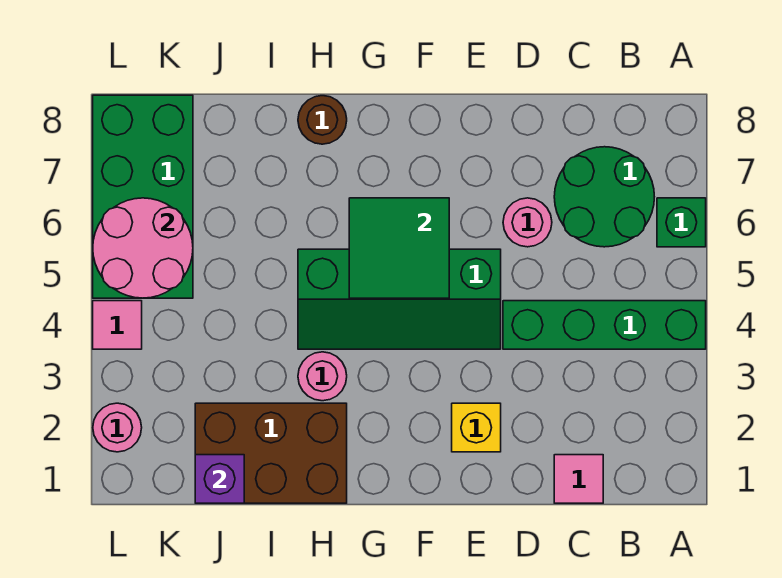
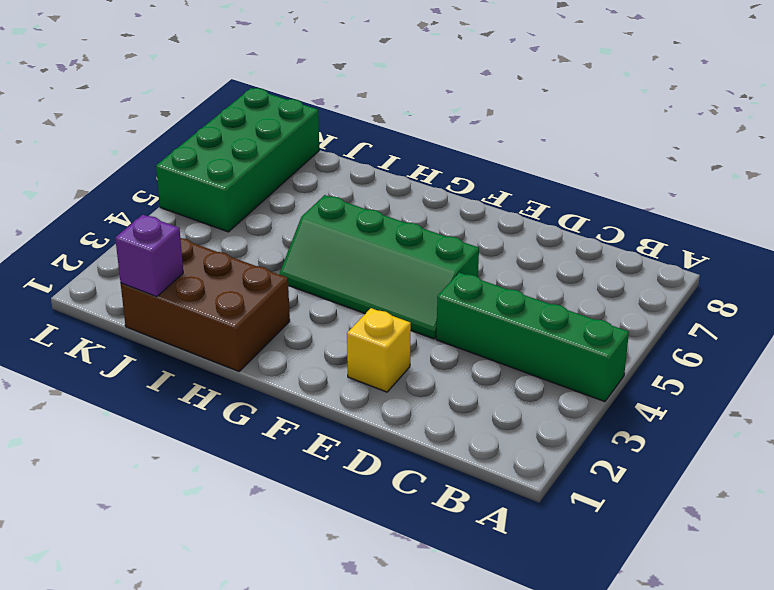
none -> green brick A6 level 1
none -> green round brick B6:C7 level 1
none -> pink tile C1 level 1

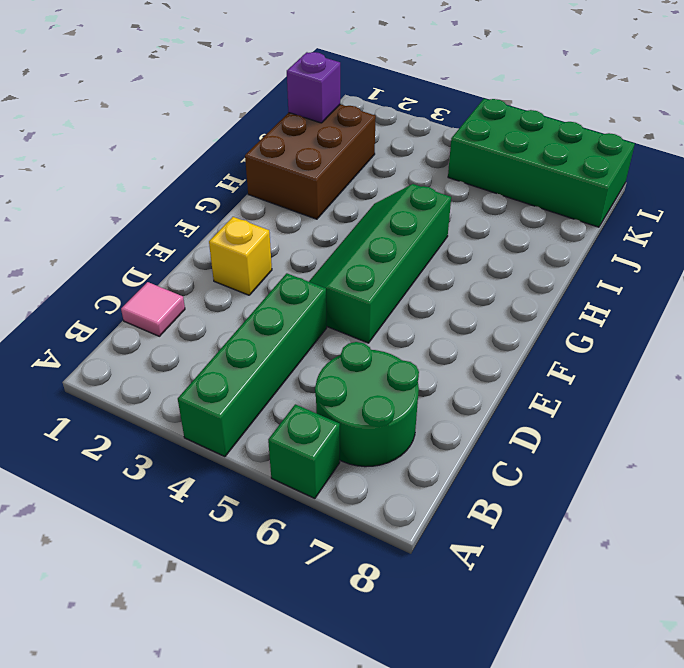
none -> pink round brick D6 level 1
none -> pink round brick H3 level 1
none -> brown round brick H8 level 1

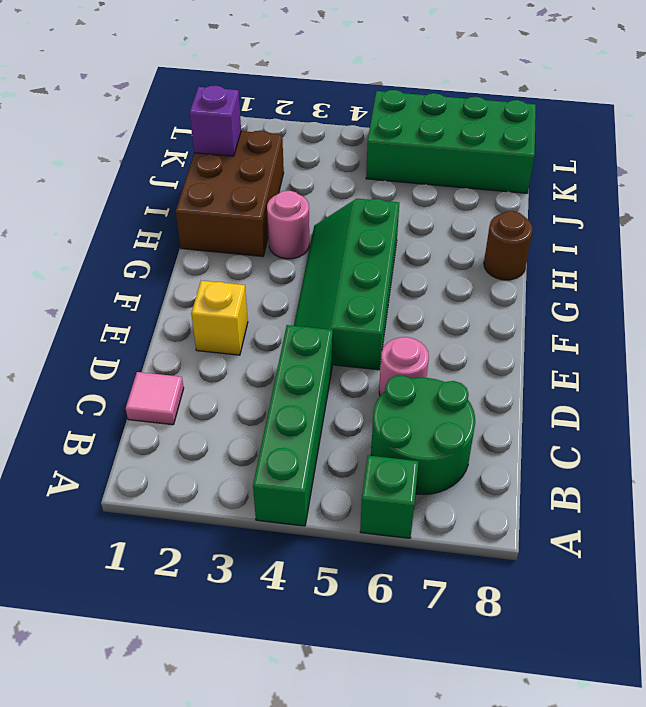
none -> pink round brick L2 level 1
none -> pink tile L4 level 1
none -> green tile F5:G6 level 2

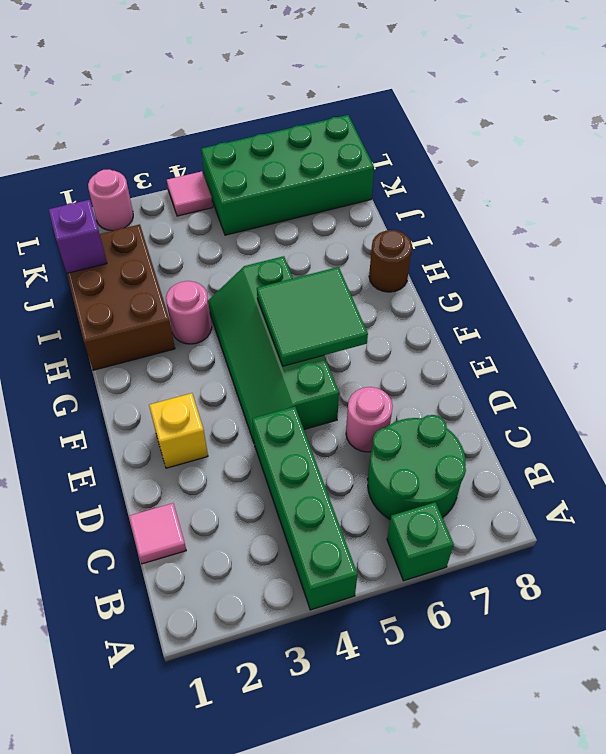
none -> pink round brick K5:L6 level 2

